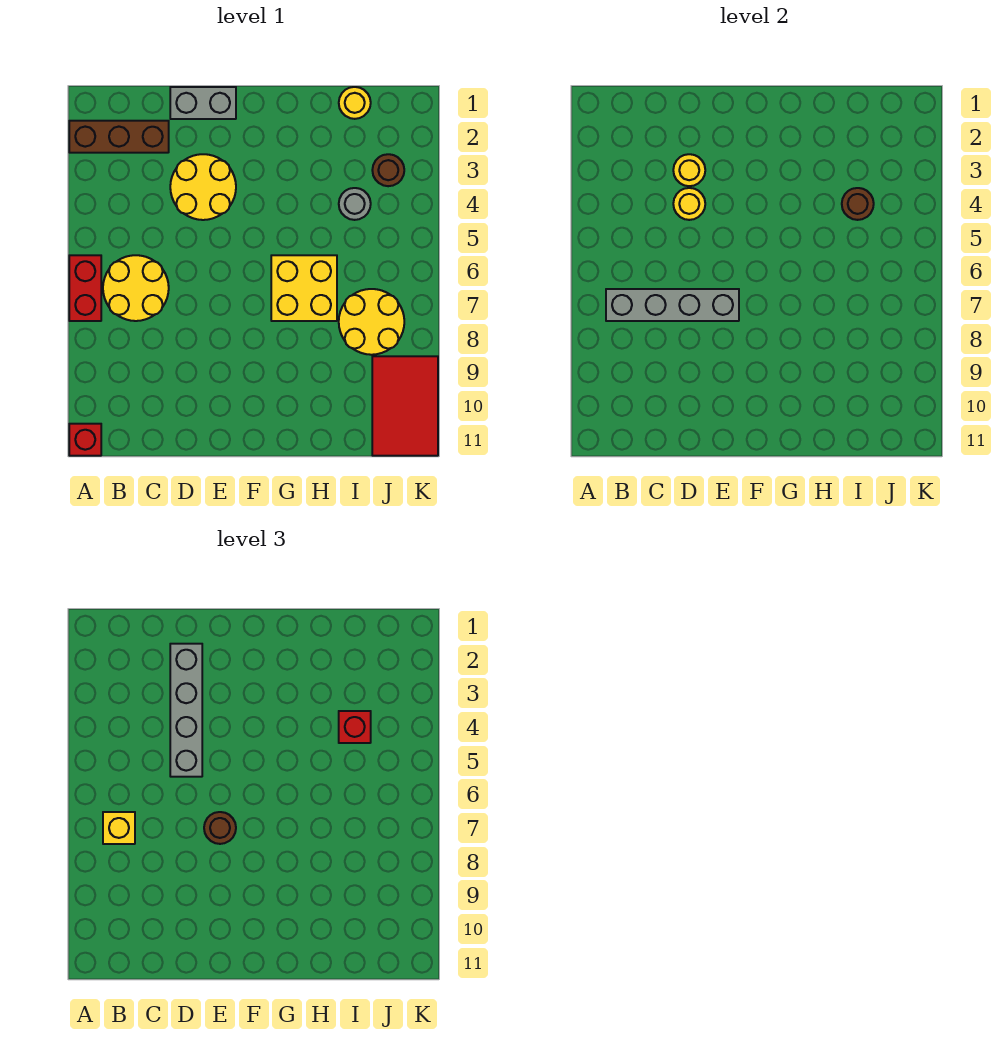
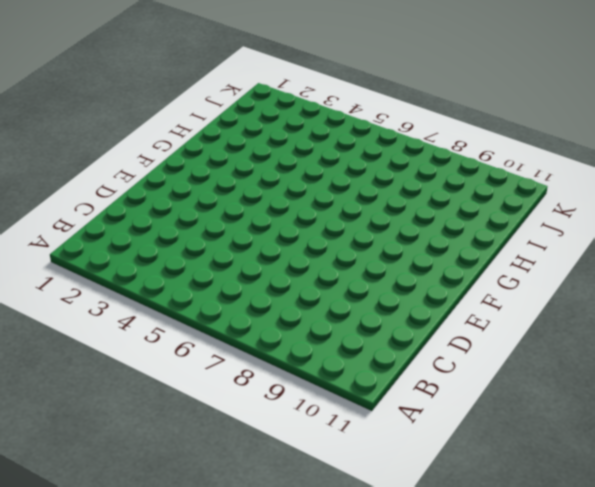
none -> brown brick A2:C2 level 1
none -> red brick A6:A7 level 1
none -> red brick A11 level 1

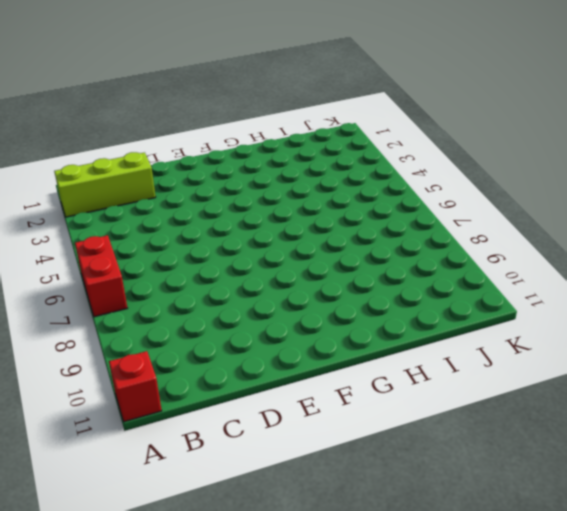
lime brick A2:C2 level 1 -> brown brick A2:C2 level 1
none -> yellow round brick B6:C7 level 1
none -> grey brick D1:E1 level 1
none -> yellow round brick D3:E4 level 1

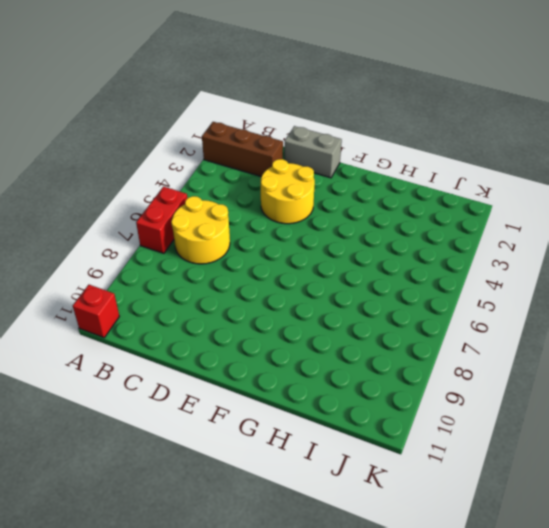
none -> yellow brick G6:H7 level 1
none -> yellow round brick I1 level 1
none -> grey round brick I4 level 1

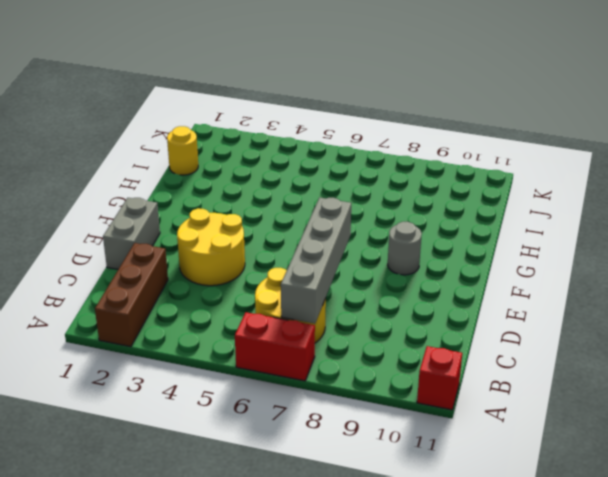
grey round brick F9 level 1 -> grey round brick I4 level 1
none -> yellow brick G6:H7 level 1
none -> yellow round brick I7:J8 level 1
none -> brown round brick J3 level 1

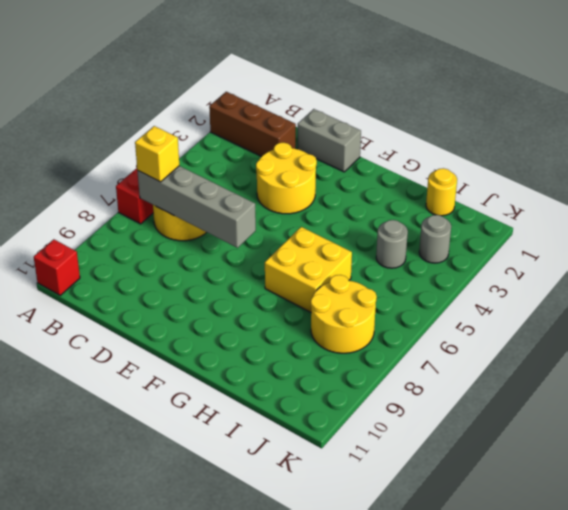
grey round brick J3 level 1 -> brown round brick J3 level 1
none -> red tile J9:K11 level 1
none -> yellow round brick D3 level 2
none -> yellow round brick D4 level 2

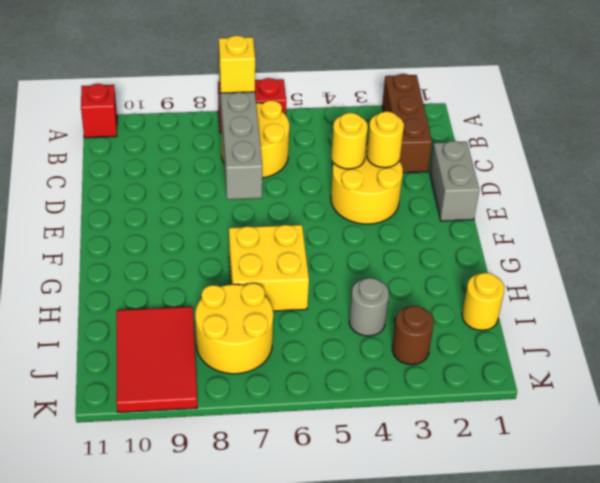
red tile I9:K10 level 1 -> red tile J9:K11 level 1
none -> brown round brick I4 level 2
none -> grey brick D2:D5 level 3
none -> brown round brick E7 level 3

